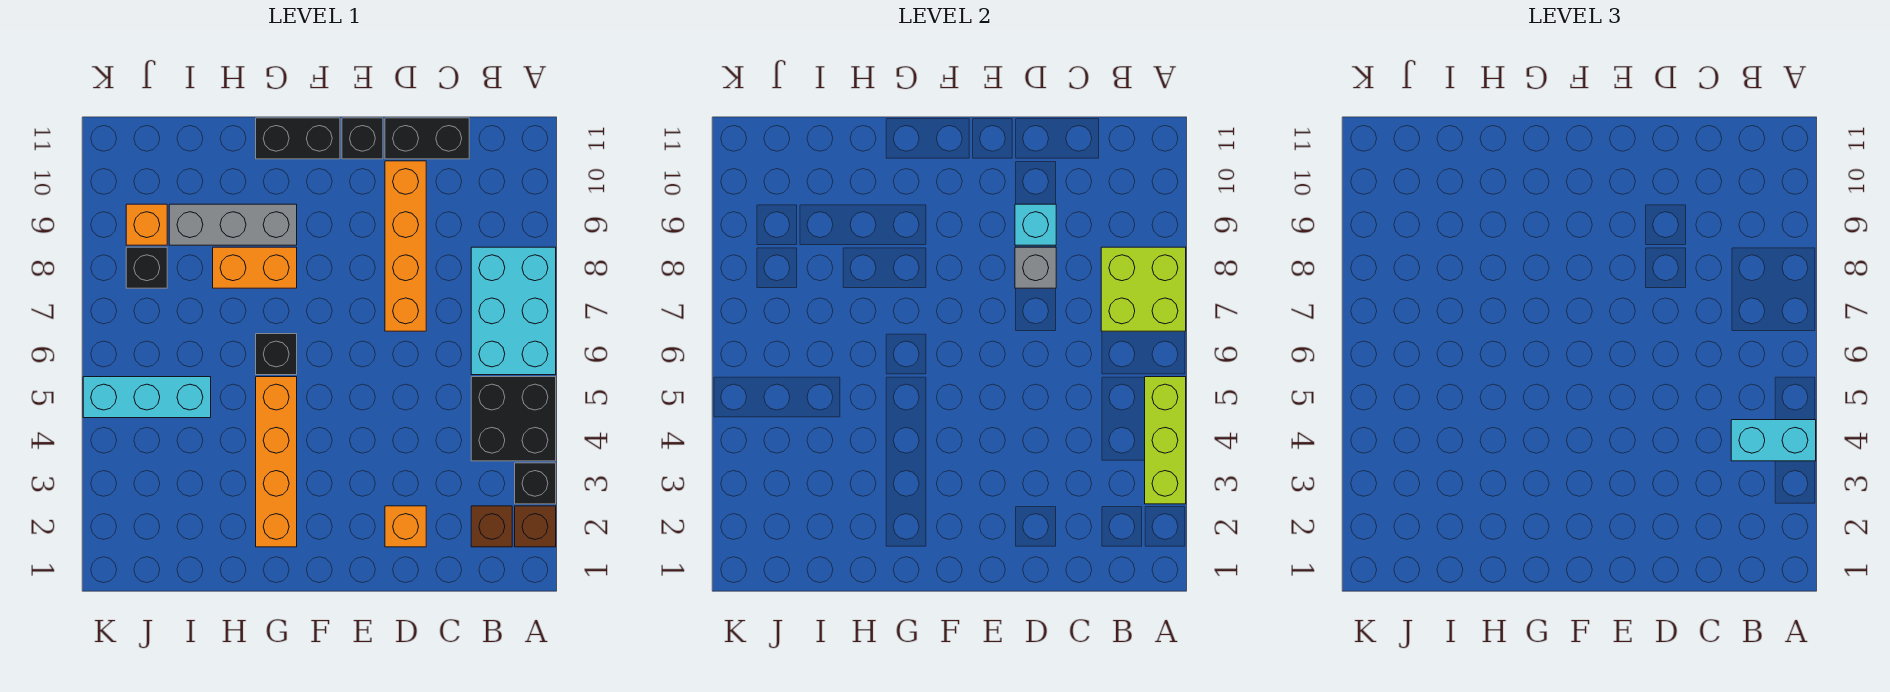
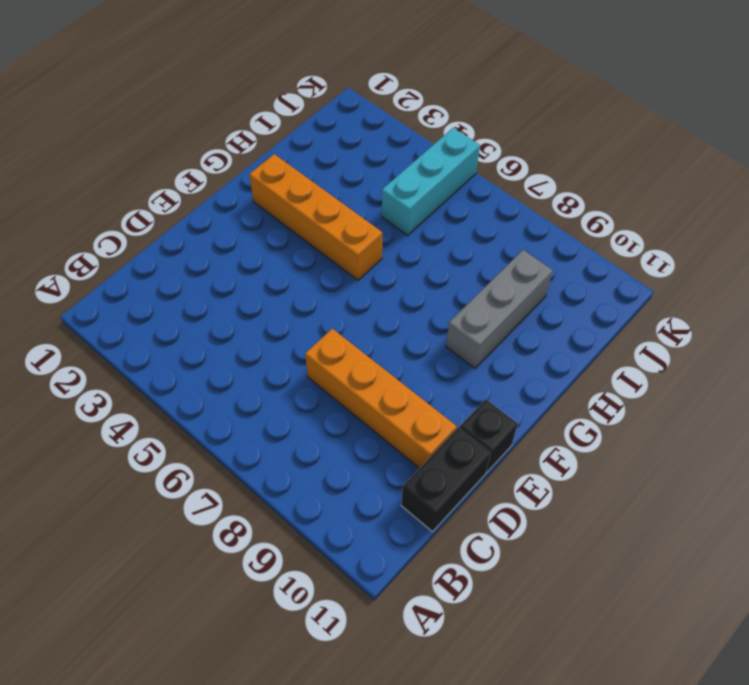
none -> brown brick A2 level 1
none -> black brick A3 level 1
none -> black brick A4:B5 level 1

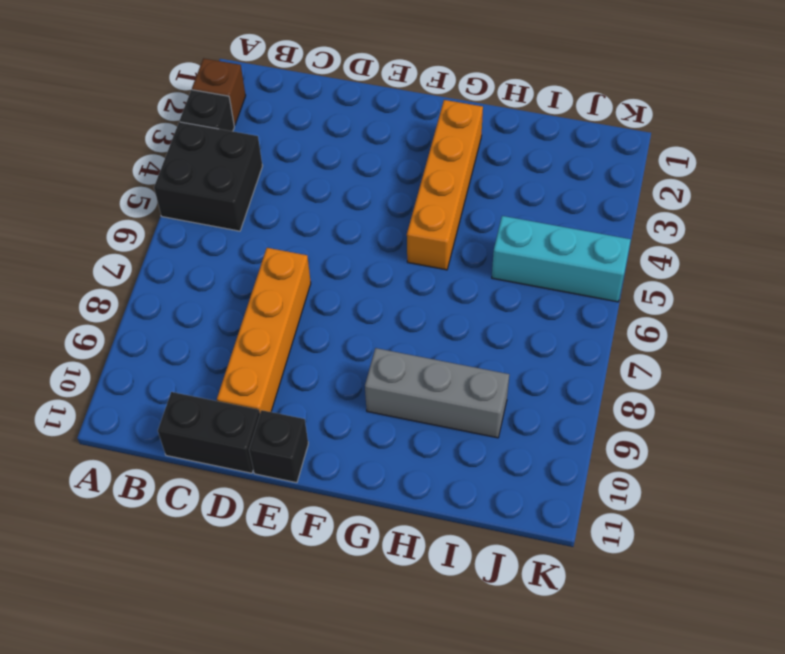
none -> cyan brick A6:B8 level 1
none -> brown brick B2 level 1
none -> orange brick D2 level 1

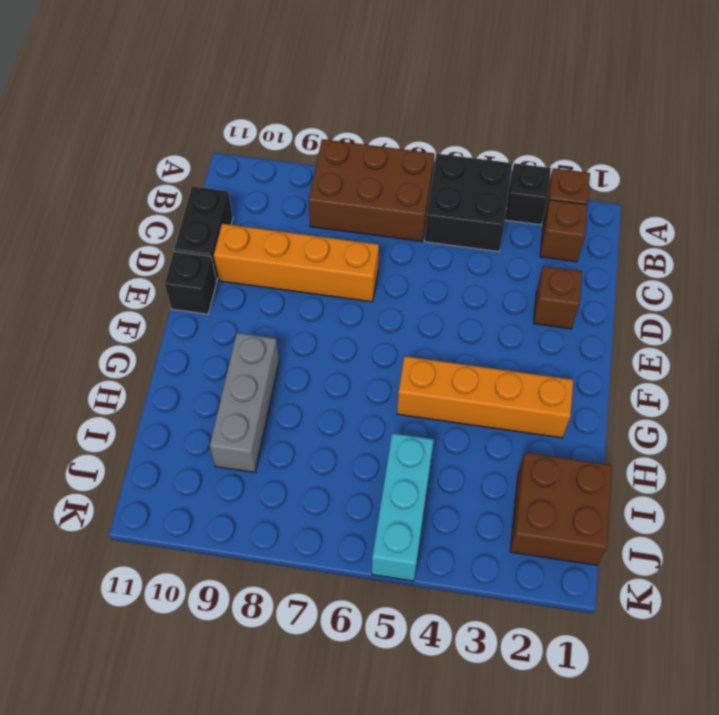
brown brick A6:B8 level 1 -> cyan brick A6:B8 level 1
brown brick D2 level 1 -> orange brick D2 level 1
brown brick I1:J2 level 1 -> none
none -> black brick F11:G11 level 1
none -> black brick G6 level 1
none -> orange brick G8:H8 level 1

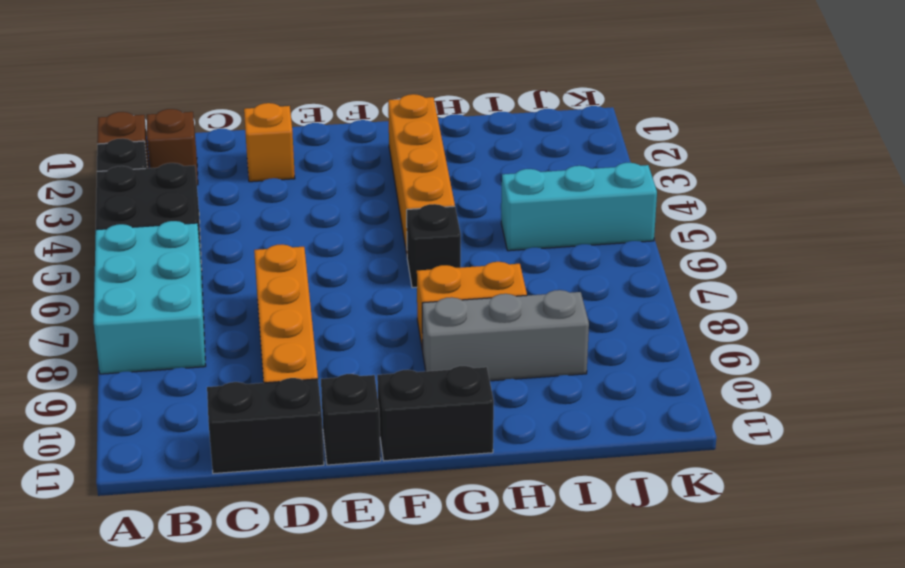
none -> black brick J8 level 1
none -> orange brick J9 level 1
none -> lime brick A3:A5 level 2

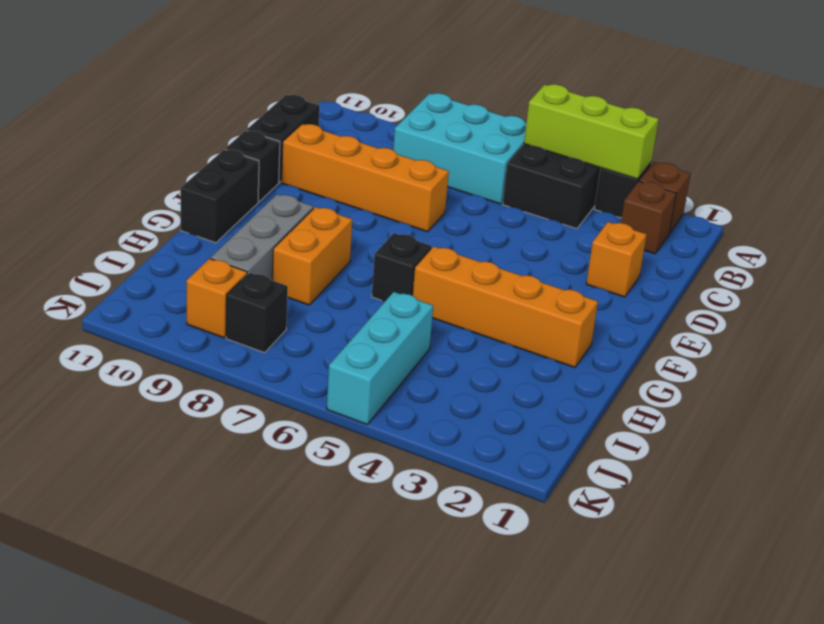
none -> lime brick A7:B8 level 2
none -> grey brick D8 level 2
none -> cyan brick D9 level 2

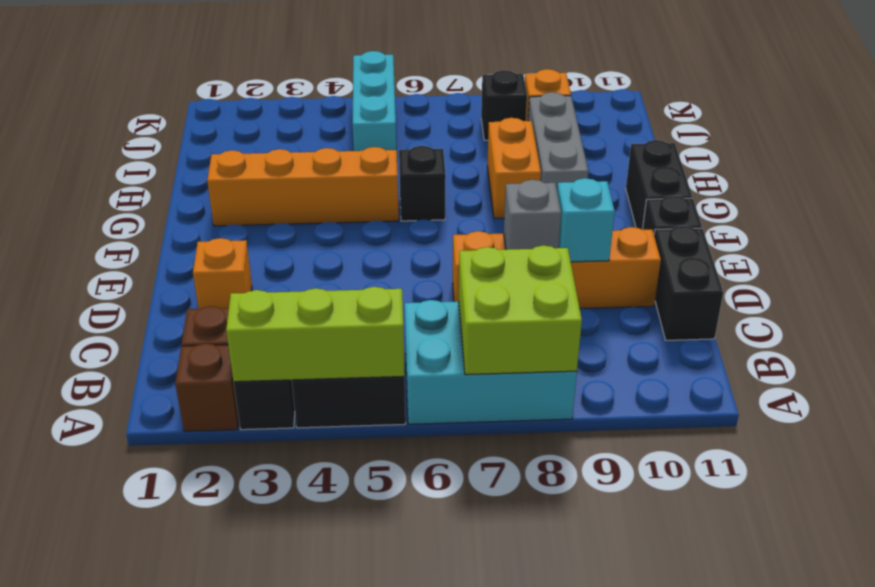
none -> cyan brick A4:B4 level 3

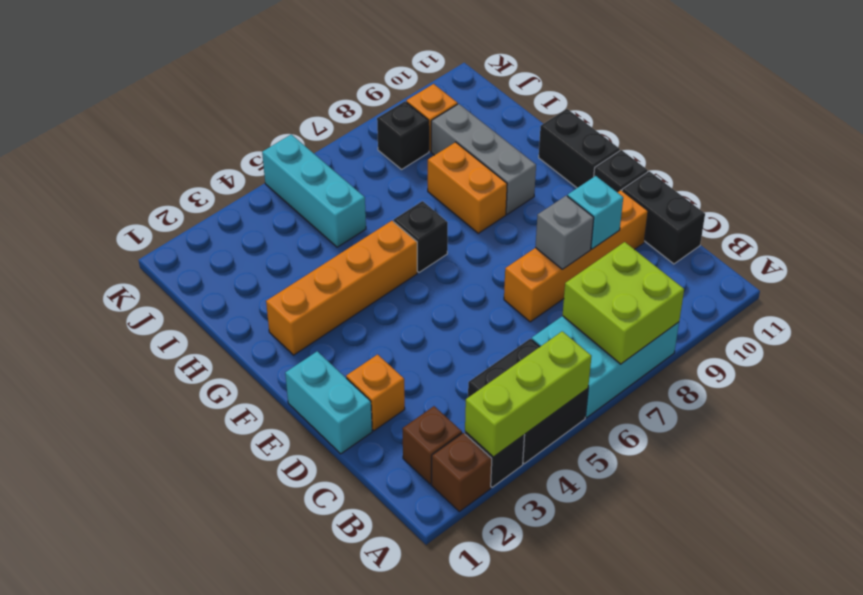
cyan brick D1:E1 level 1 -> cyan brick A4:B4 level 3

